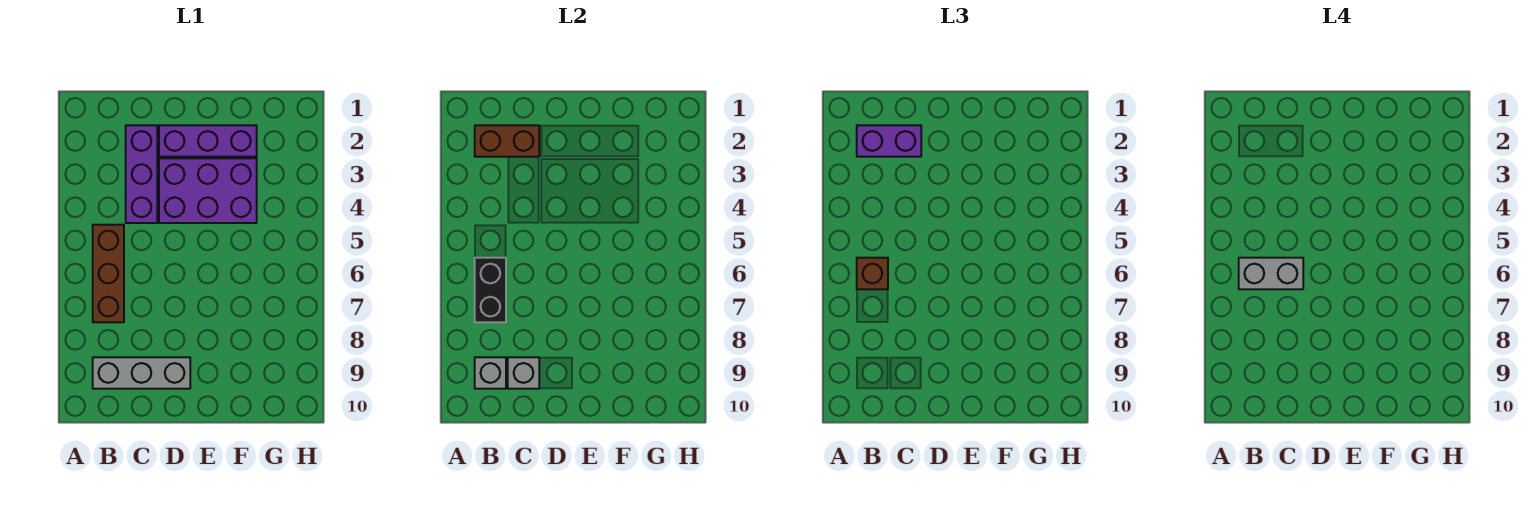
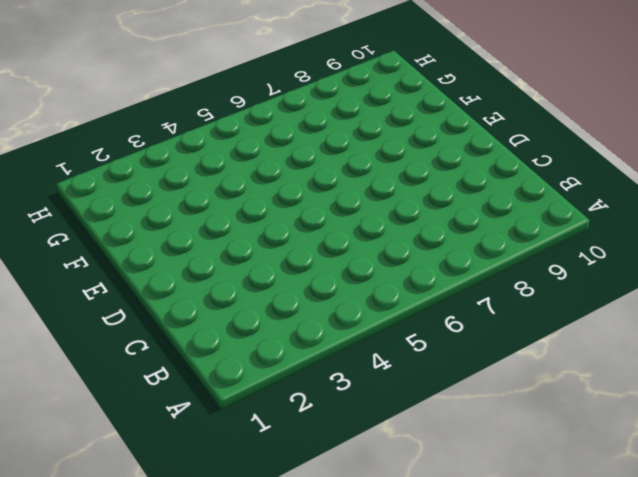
none -> brown brick B5:B7 level 1
none -> grey brick B9:D9 level 1
none -> purple brick C2:C4 level 1

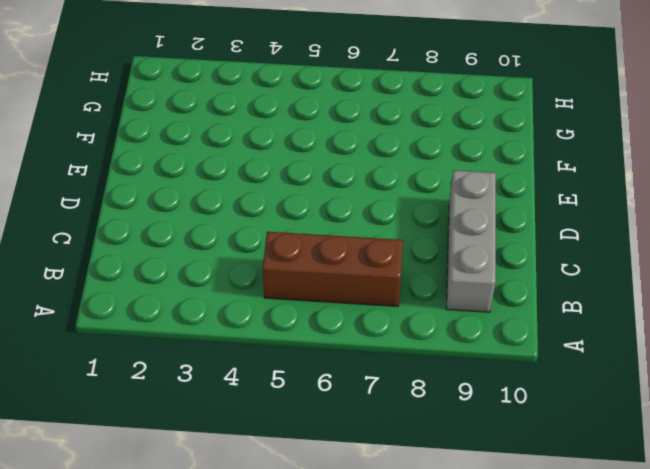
none -> purple brick C2:C4 level 1
none -> purple brick D2:F2 level 1
none -> purple brick D3:F4 level 1

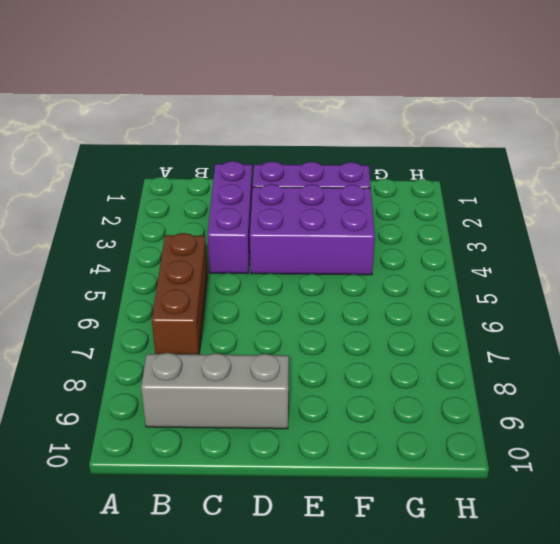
none -> brown brick B2:C2 level 2
none -> black brick B6:B7 level 2
none -> grey brick B9 level 2

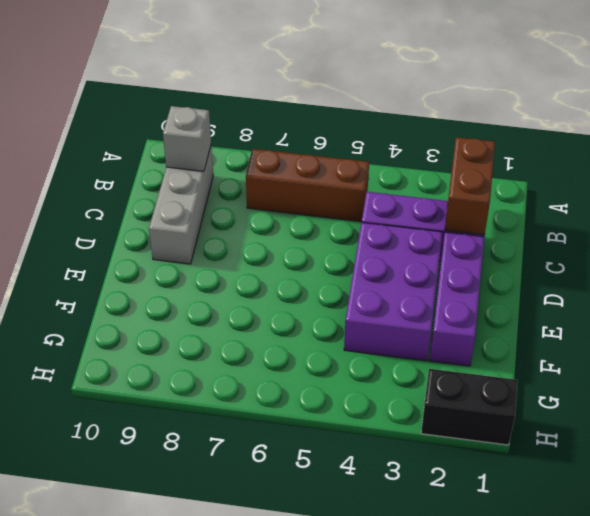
black brick H1:H2 level 1 -> black brick B6:B7 level 2
none -> grey brick C9 level 2
none -> purple brick B2:C2 level 3
none -> brown brick B6 level 3

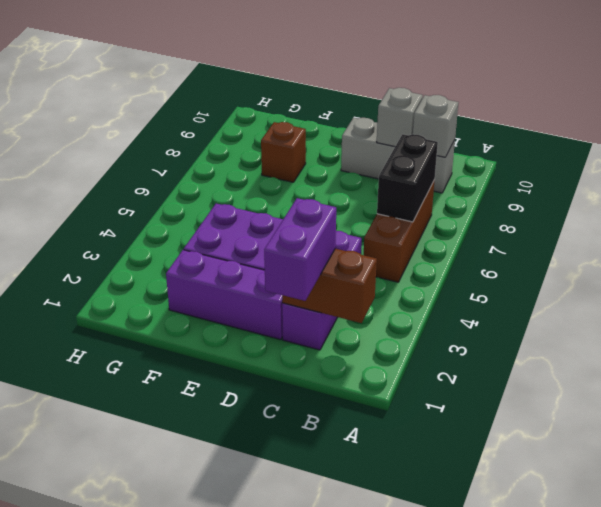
purple brick C1:C2 level 3 -> purple brick B2:C2 level 3
brown brick F8 level 1 -> brown brick B6 level 3
none -> grey brick B6:C6 level 4

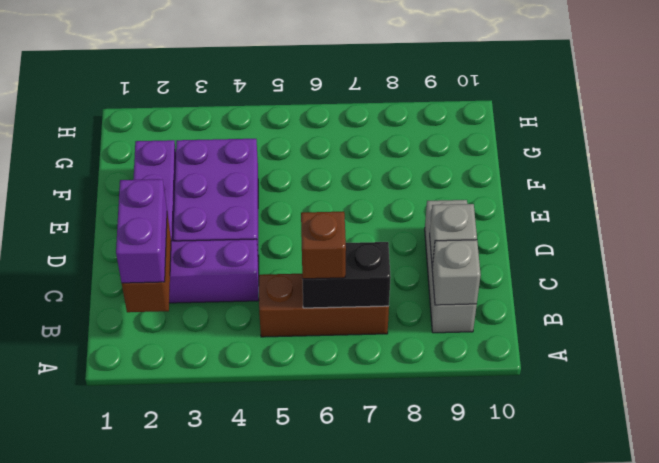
none -> grey brick B6:C6 level 4

